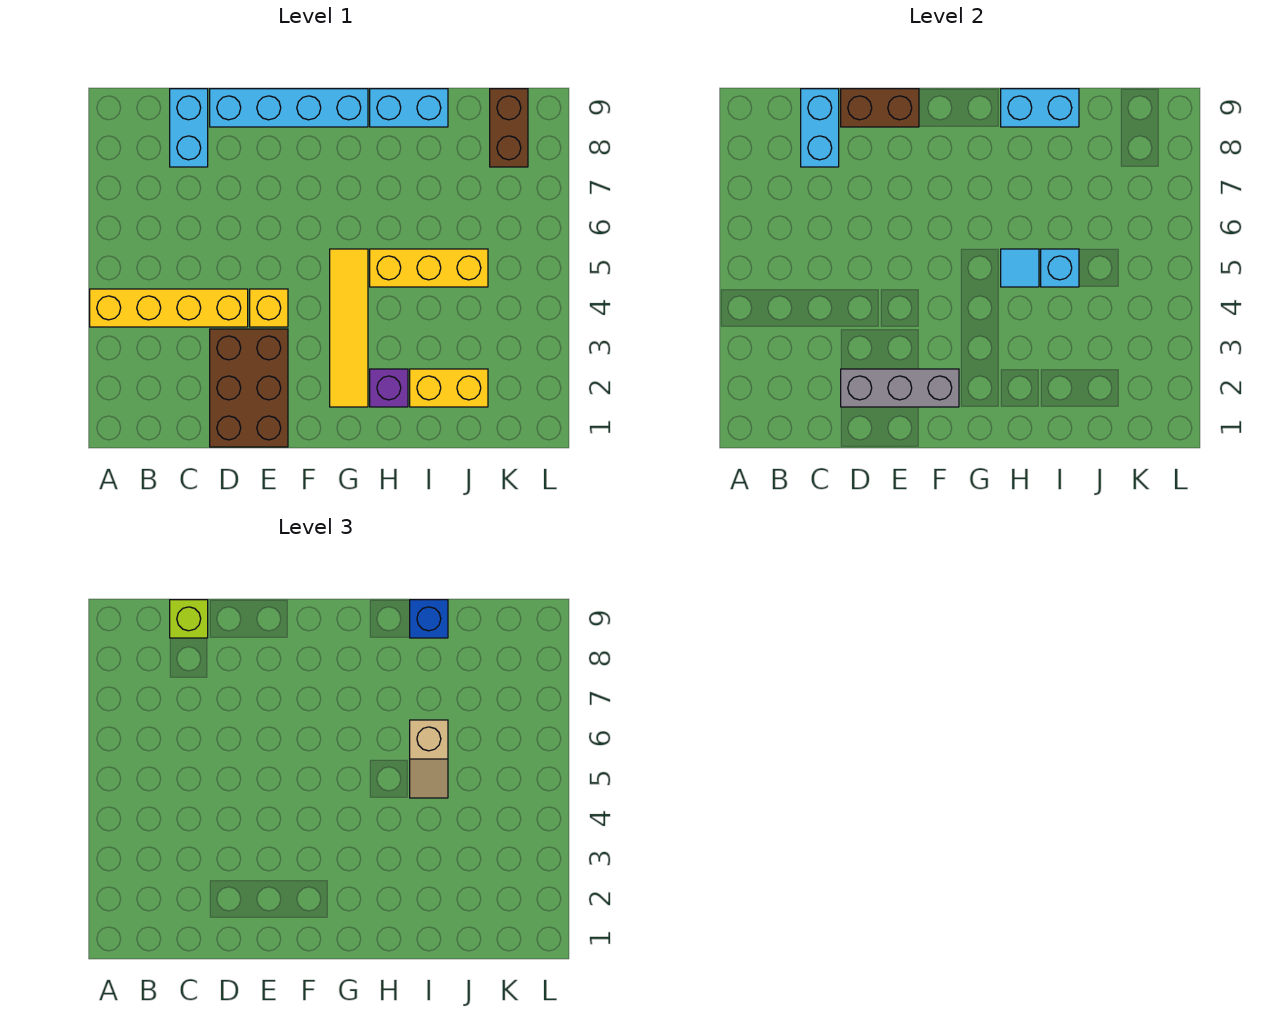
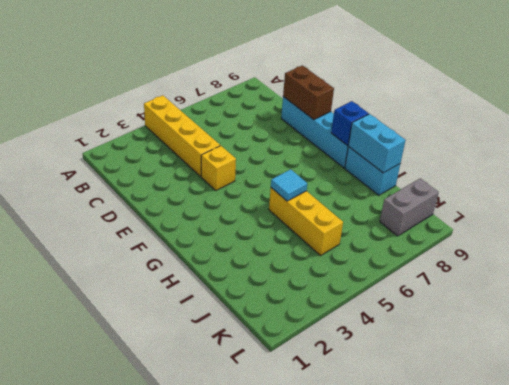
blue brick G9 level 2 -> blue brick I9 level 3
grey brick K8:K9 level 1 -> brown brick K8:K9 level 1
none -> cyan brick C8:C9 level 1
none -> brown brick D1:E3 level 1
none -> yellow tile G2:G5 level 1

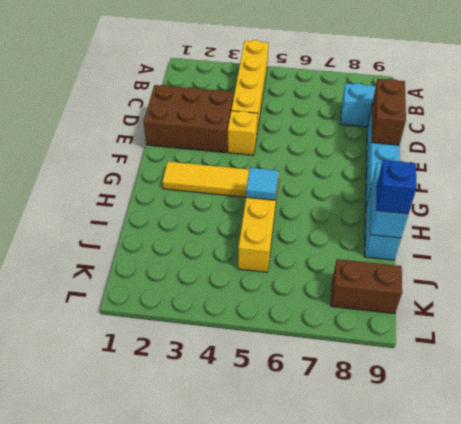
none -> purple brick H2 level 1
none -> yellow brick I2:J2 level 1
none -> cyan brick C8:C9 level 2

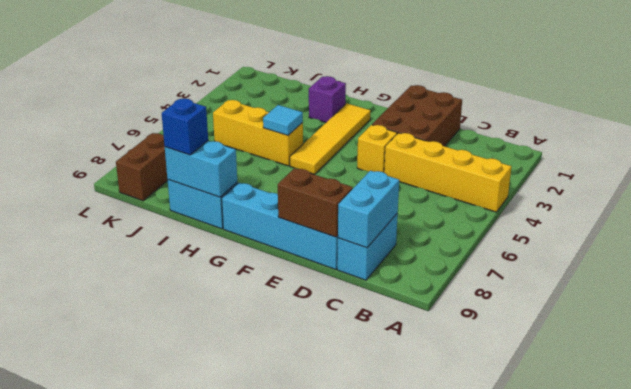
none -> yellow brick I2:J2 level 1
none -> grey brick D2:F2 level 2
none -> cyan brick I5 level 2

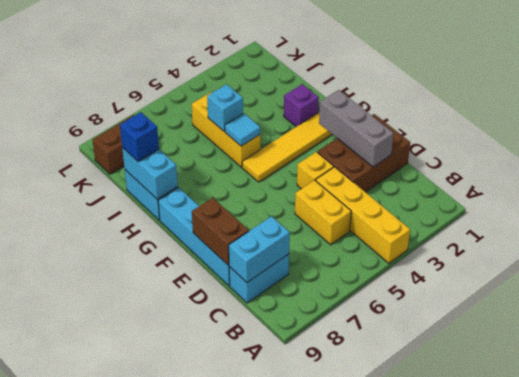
yellow brick C5:D5 level 1 -> yellow brick I2:J2 level 1
none -> lime brick C9 level 3
none -> tan slope I5:I6 level 3 top 6

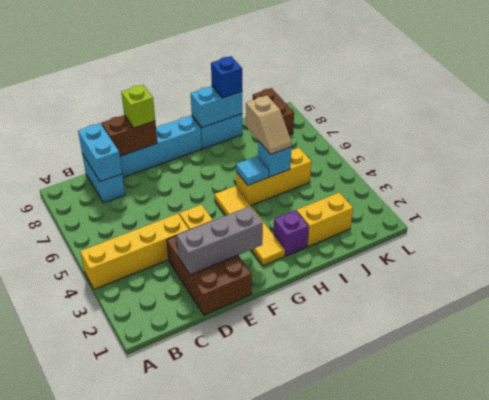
lime brick E9 level 3 -> lime brick C9 level 3

